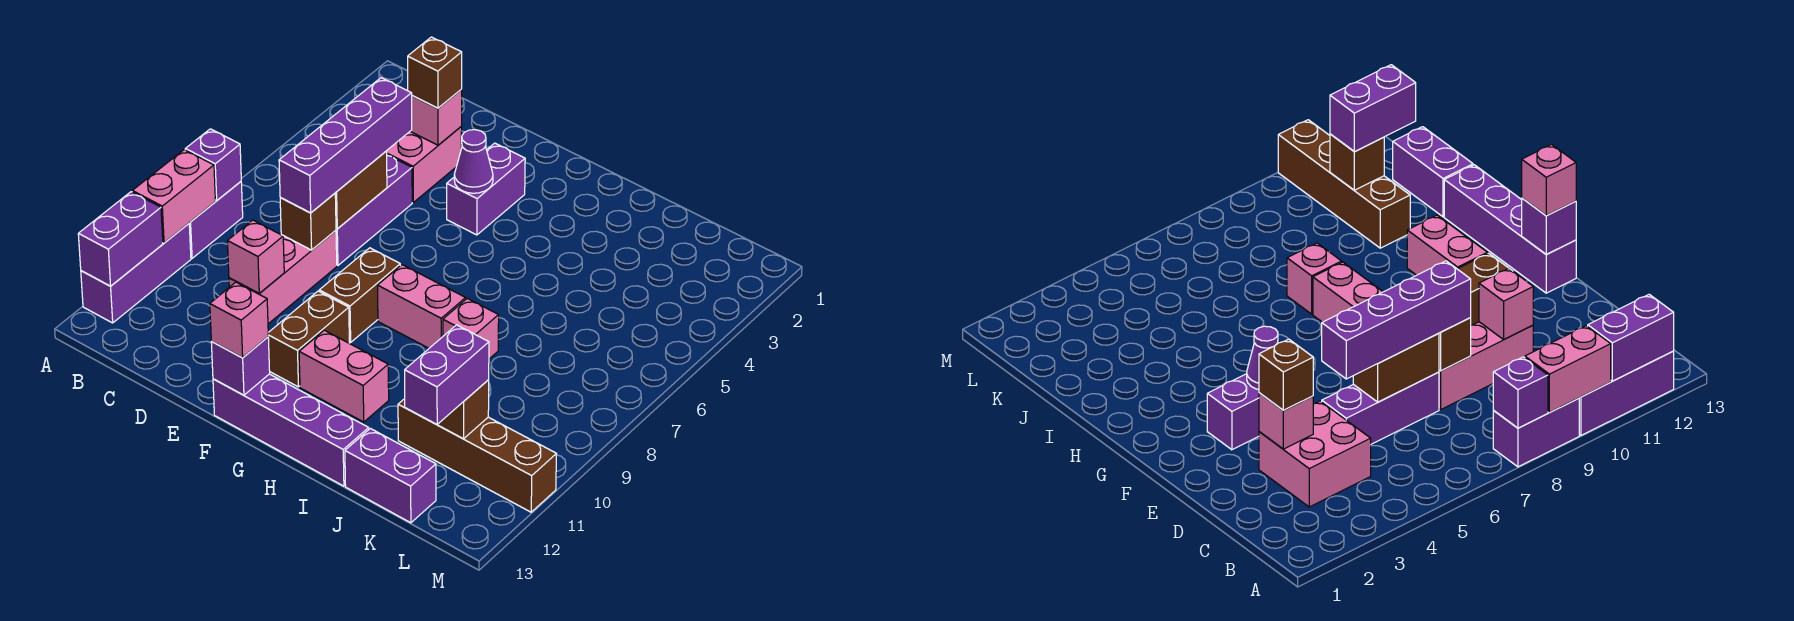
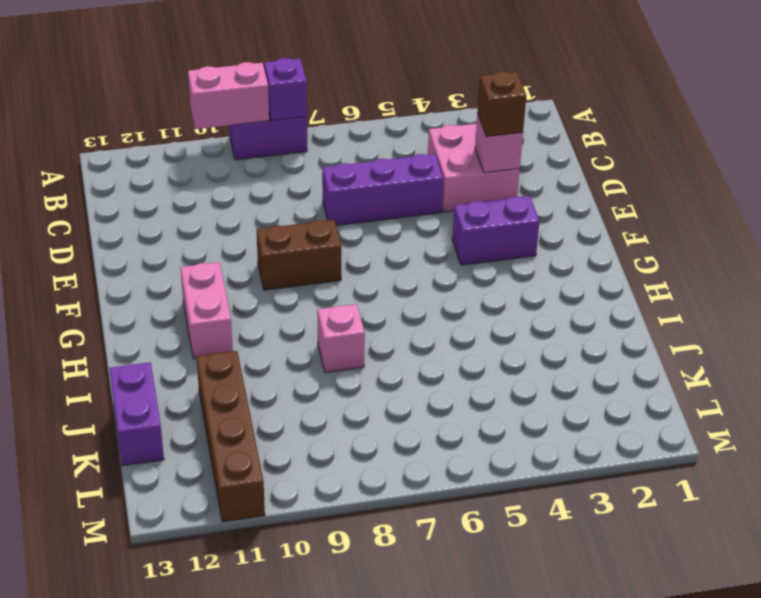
none -> purple brick A10:A12 level 1
none -> pink brick D8:D10 level 1
none -> brown brick F10:F11 level 1

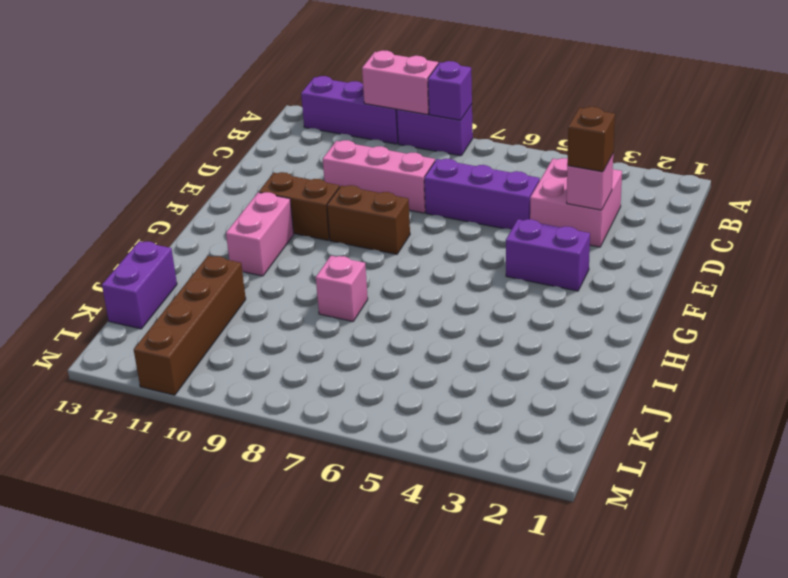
none -> purple brick F13:I13 level 1
none -> pink brick G8:H8 level 1
none -> purple brick A11:A12 level 2

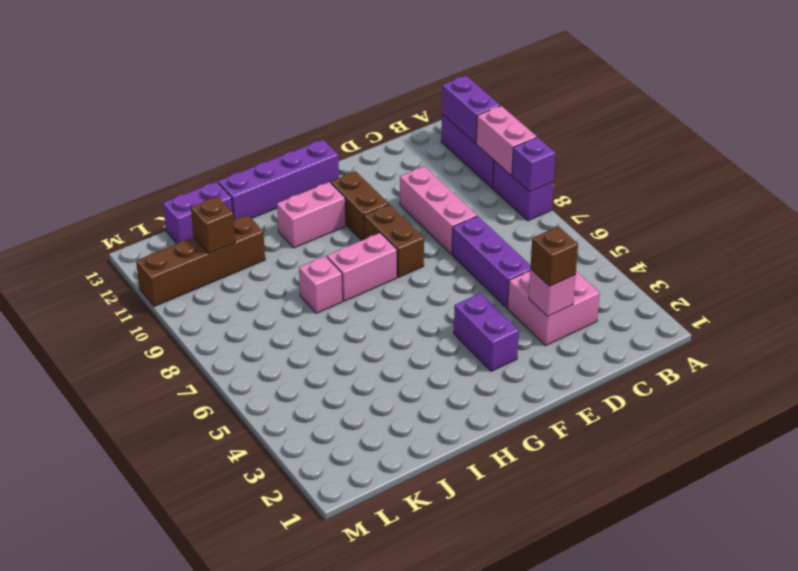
none -> brown brick D6:D7 level 2
none -> brown brick D8 level 2
none -> pink brick D10 level 2

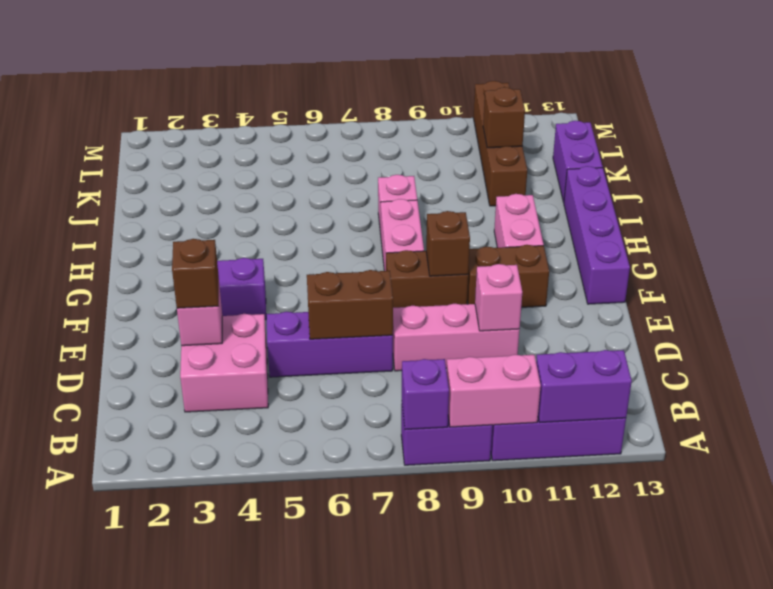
brown brick F9 level 2 -> brown brick D8 level 2
none -> purple cone F4 level 2
none -> purple brick F13 level 2
none -> purple brick D5:D8 level 3

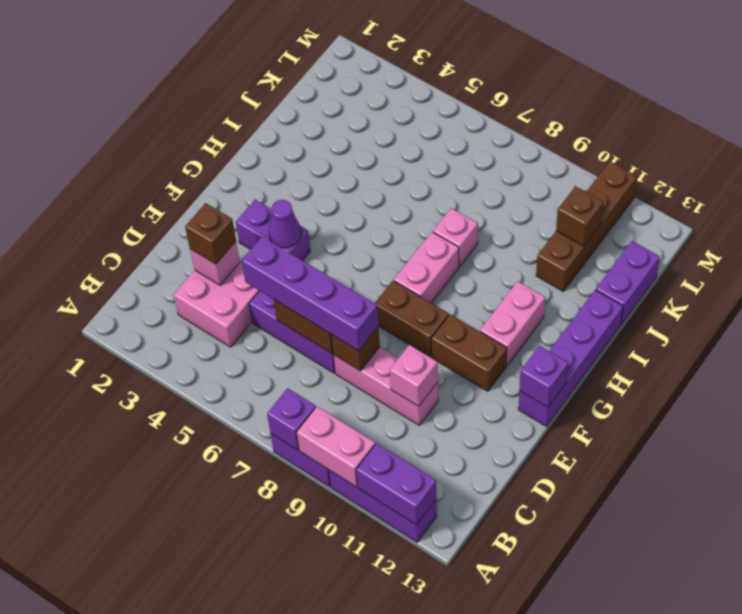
none -> pink brick F13 level 3
none -> purple brick K11:K12 level 3

